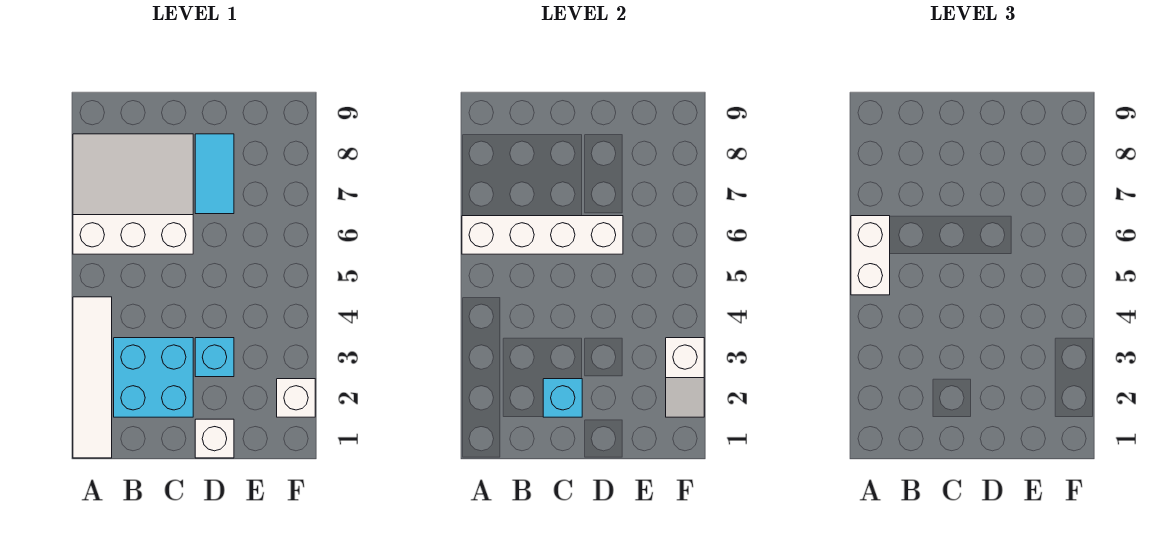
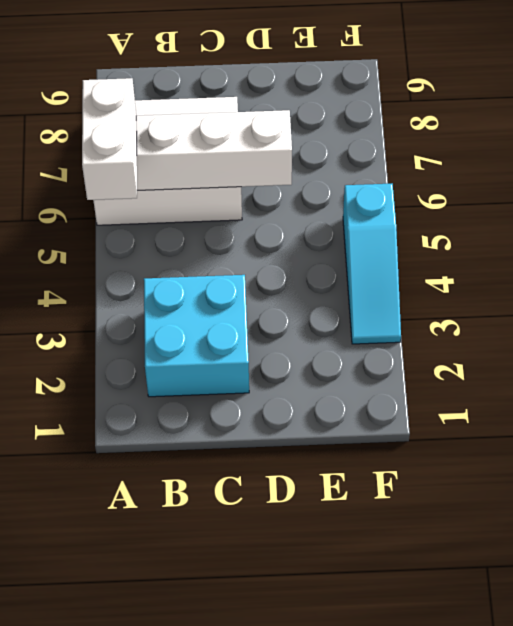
cyan slope F3:F5 level 1 top 5 -> none
none -> white tile A1:A4 level 1
none -> white brick D1 level 1

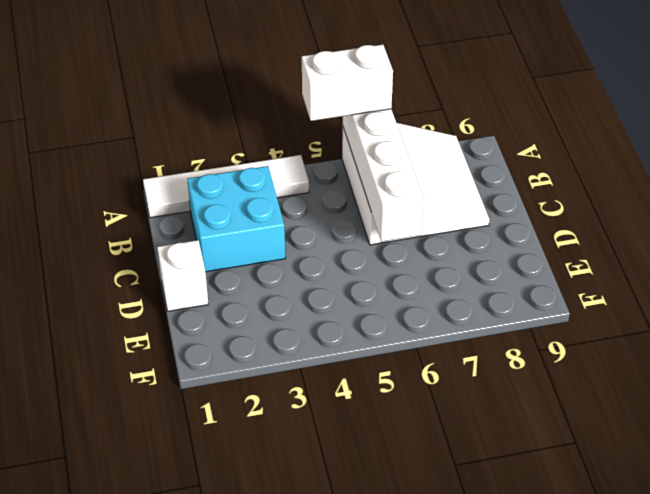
none -> cyan brick D3 level 1
none -> cyan tile D7:D8 level 1

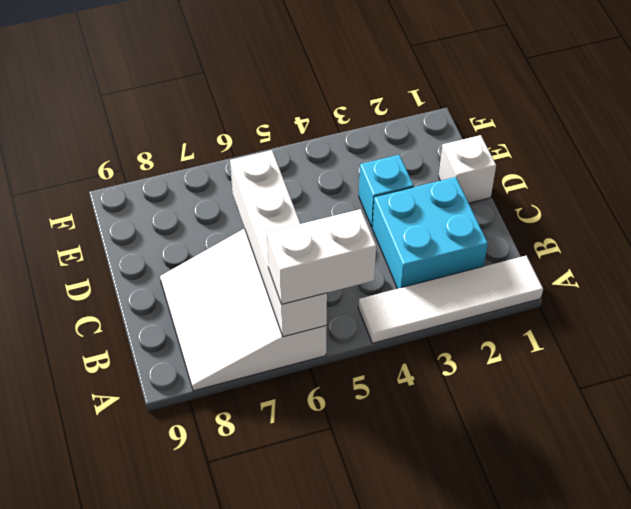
none -> cyan tile D7:D8 level 1
none -> white brick F2 level 1

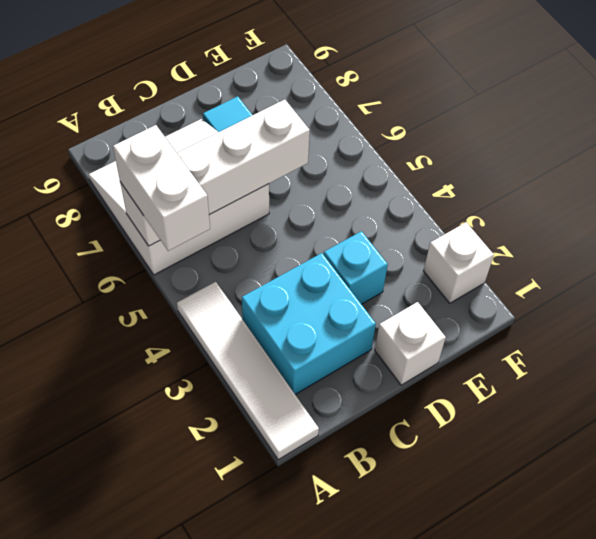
none -> cyan brick C2 level 2
none -> white slope F2:F3 level 2 top 3

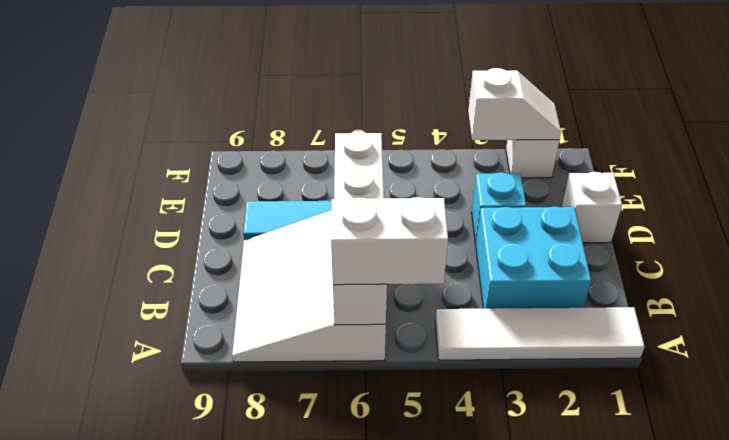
none -> cyan brick C2 level 2

